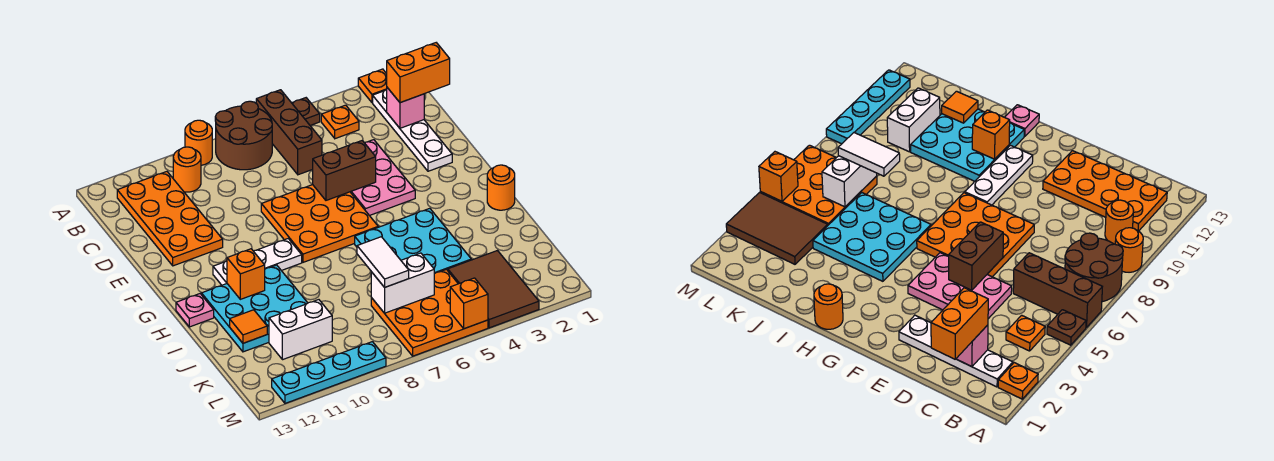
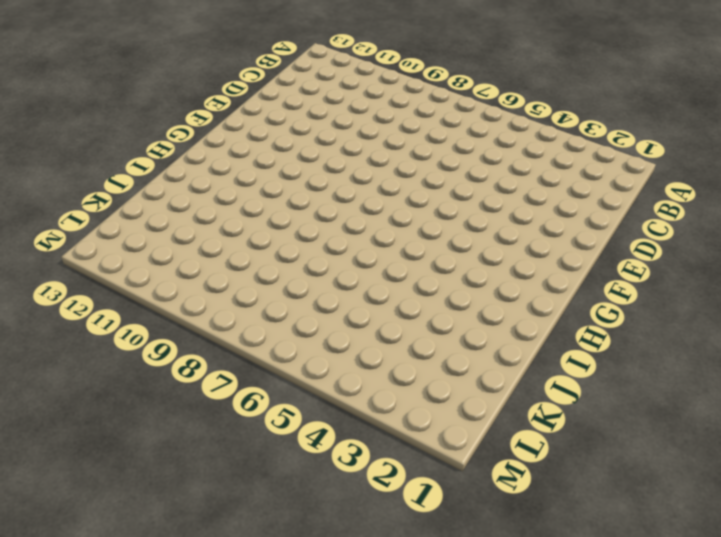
none -> orange plate A2 level 1
none -> brown plate A5 level 1
none -> brown brick A6:C6 level 1

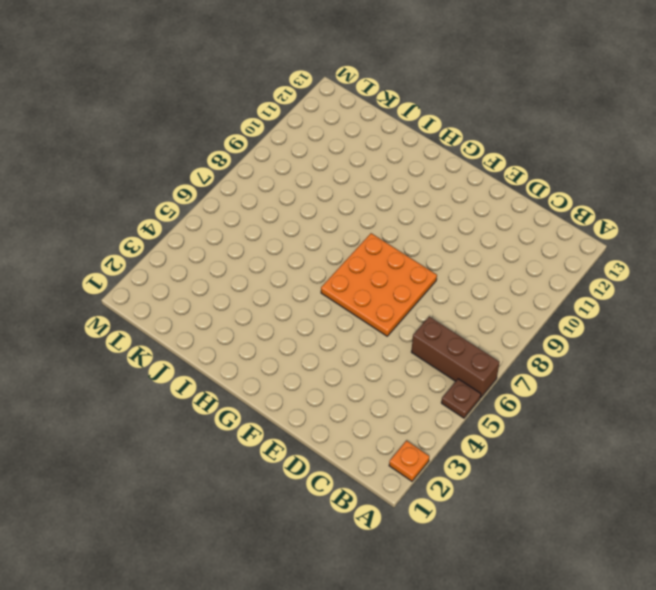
none -> brown round brick A7:B8 level 1
none -> orange round brick A9 level 1
none -> white plate B2:E2 level 1

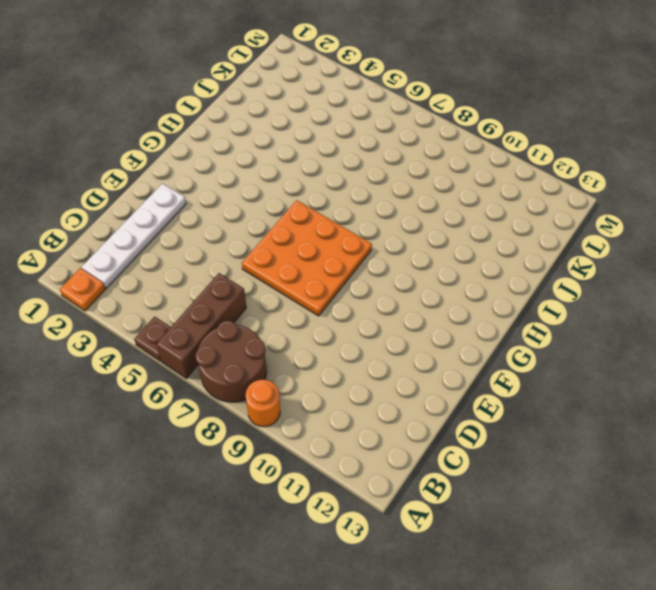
none -> orange plate B4 level 1
none -> orange round brick B10 level 1
none -> orange plate B11:E12 level 1

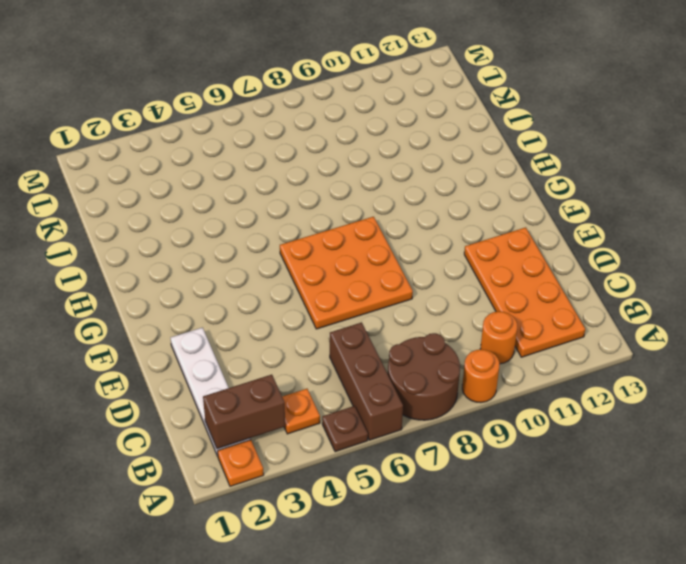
brown brick B2:B3 level 2 -> brown brick E5:E6 level 2
none -> pink plate D4:F5 level 1
none -> white plate G9:G11 level 1
none -> orange round brick H1 level 1

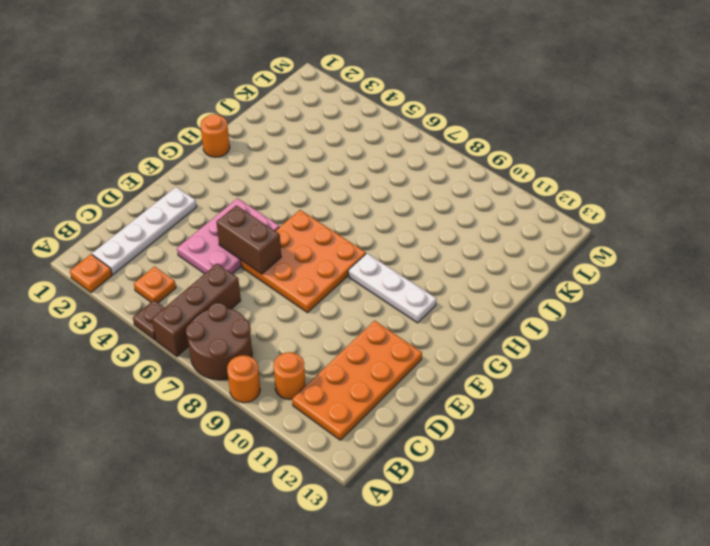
none -> cyan plate H4:J6 level 1
none -> cyan plate H10:J12 level 1
none -> pink plate H13 level 1

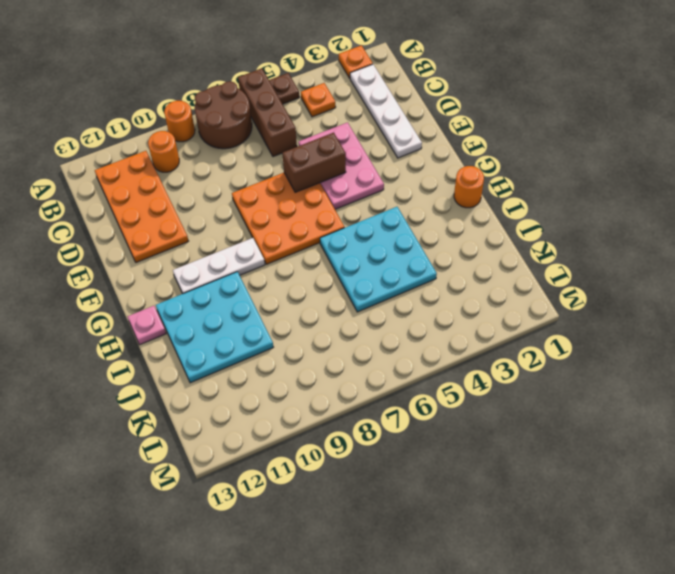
none -> brown tile K3:M4 level 1
none -> orange plate K5:M7 level 1
none -> white brick K10:K11 level 1

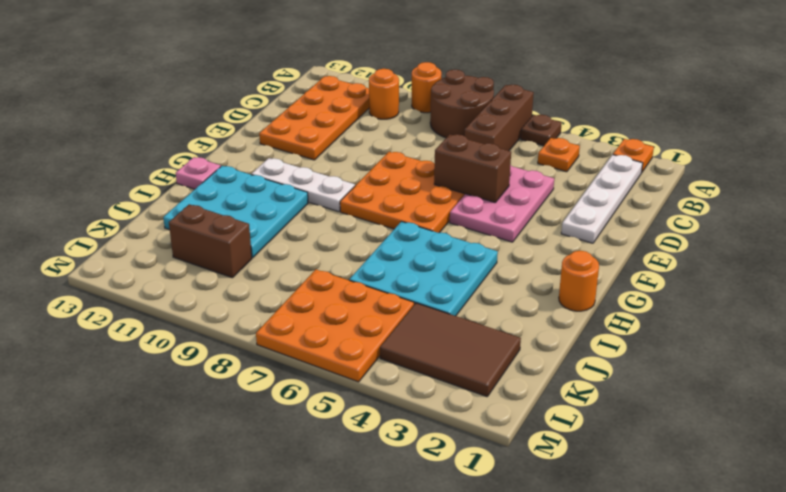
brown tile K2:L4 level 1 -> brown tile K3:M4 level 1
brown brick K10:K11 level 1 -> white brick K10:K11 level 1
none -> cyan plate M9:M12 level 1
none -> pink brick C2 level 2
none -> orange brick H11 level 2

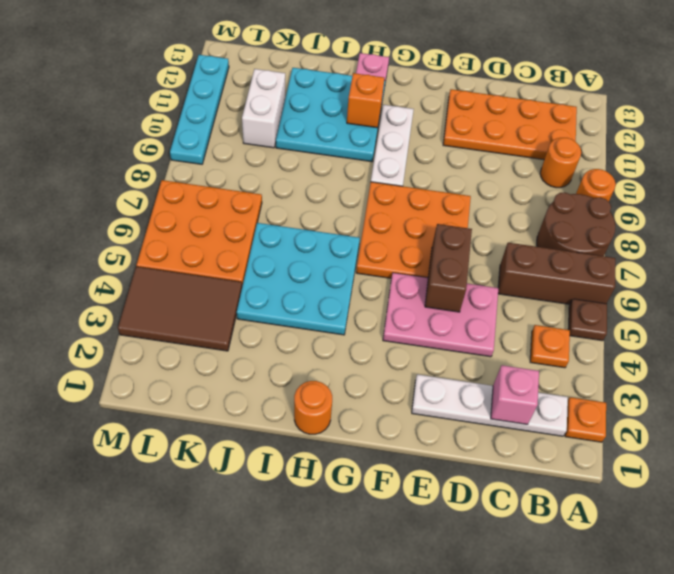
none -> orange tile J12 level 2
none -> white brick K6:K7 level 2
none -> orange brick M5 level 2

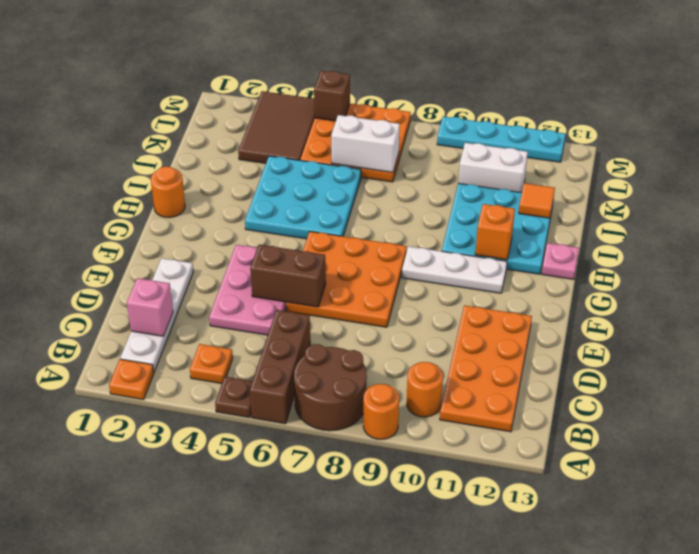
brown brick M5 level 2 -> orange brick M5 level 2
none -> orange brick C1:C2 level 3
none -> white tile J7:K7 level 3

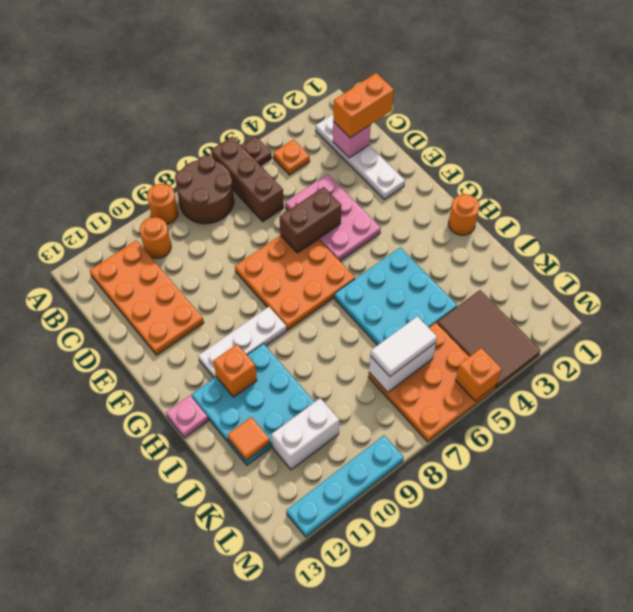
white tile K6:K7 level 3 -> white tile J7:K7 level 3
none -> orange plate A2 level 1

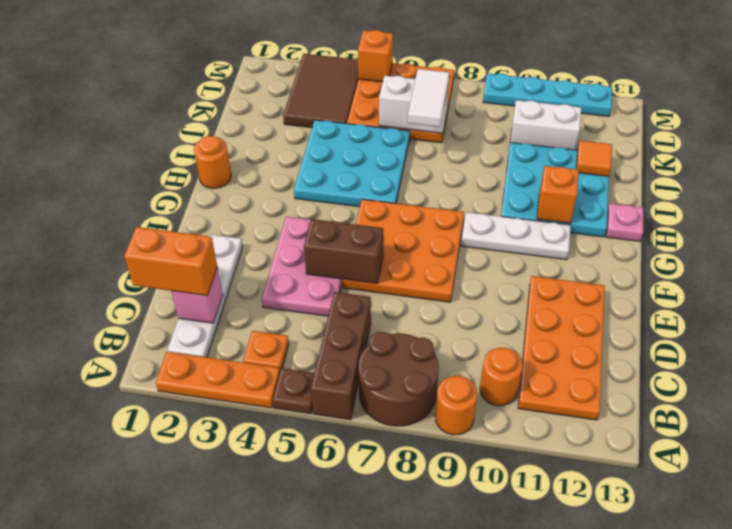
orange plate A2:A4 level 1 -> orange plate A2 level 1

